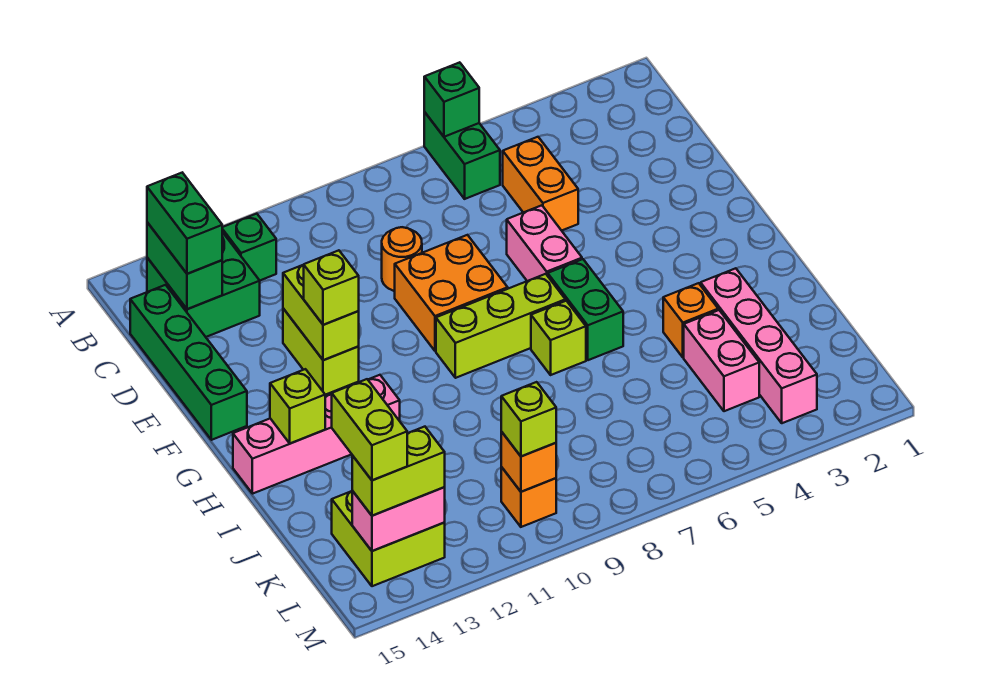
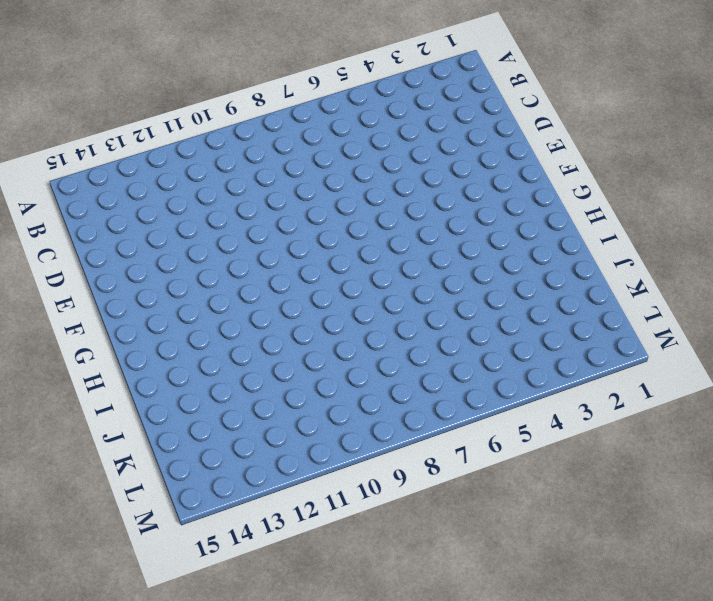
none -> green brick A6:B6 level 1
none -> green brick B12 level 1
none -> green brick B13:C14 level 1

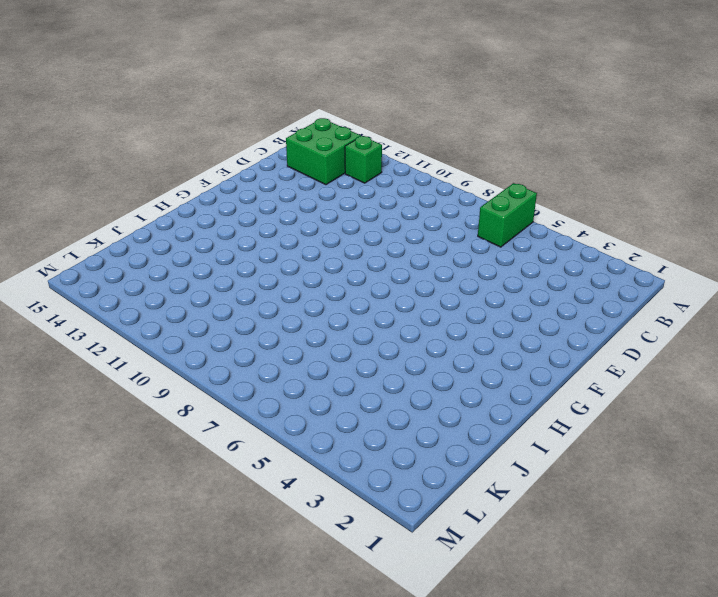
none -> orange brick C5:D5 level 1
none -> green brick C15:F15 level 1
none -> orange round brick D9 level 1

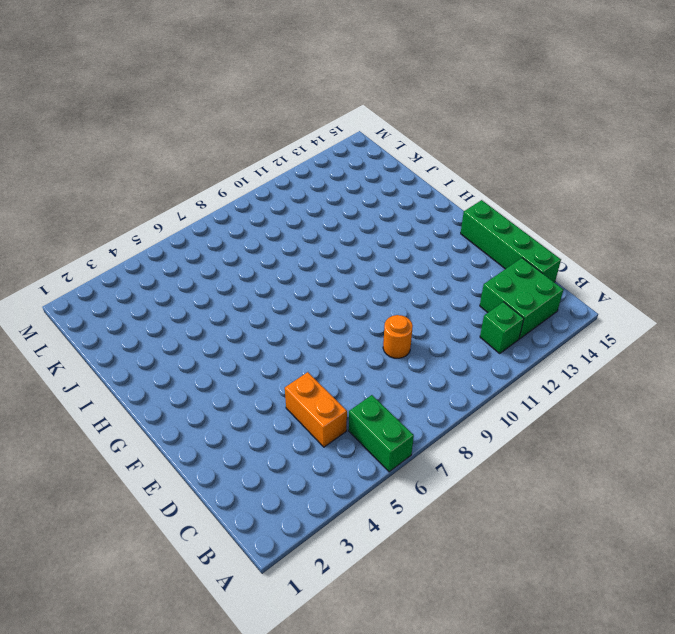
none -> pink brick E6:F6 level 1
none -> orange brick E8:F9 level 1
none -> lime brick E12:F12 level 1

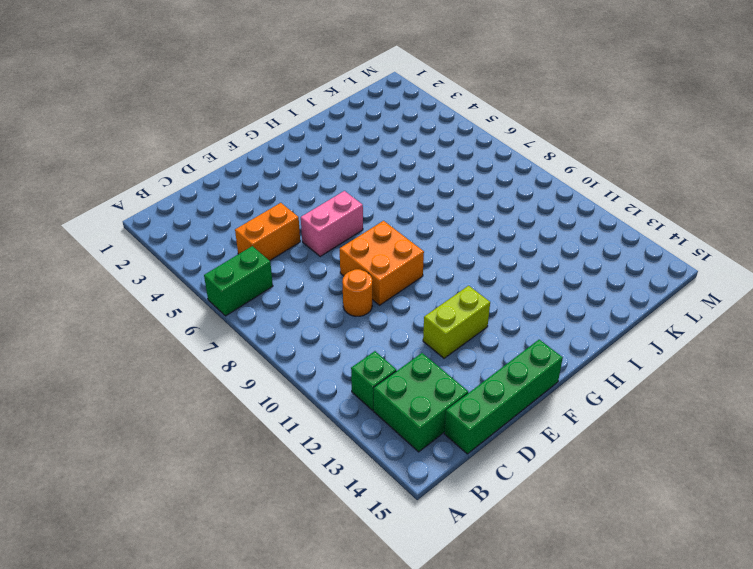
none -> green brick G6:H6 level 1
none -> lime brick G7:G9 level 1
none -> lime brick H7 level 1

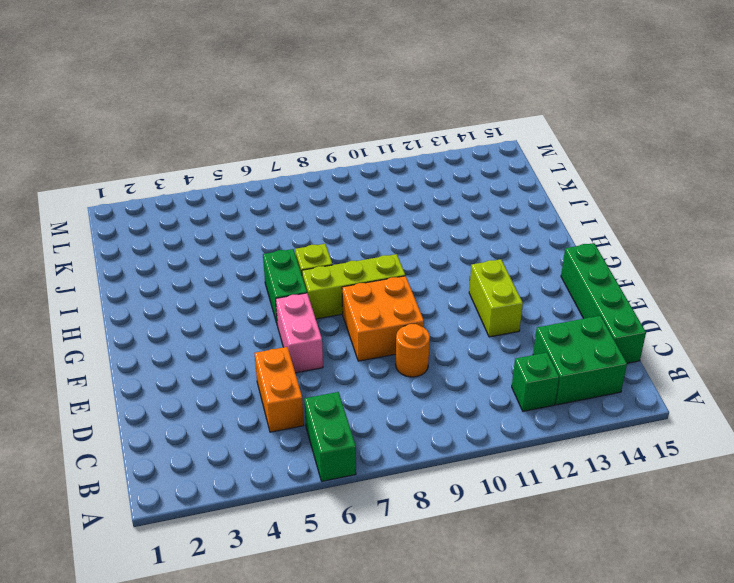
none -> pink brick H12:H15 level 1
none -> pink brick I3:L3 level 1
none -> orange brick I4 level 1

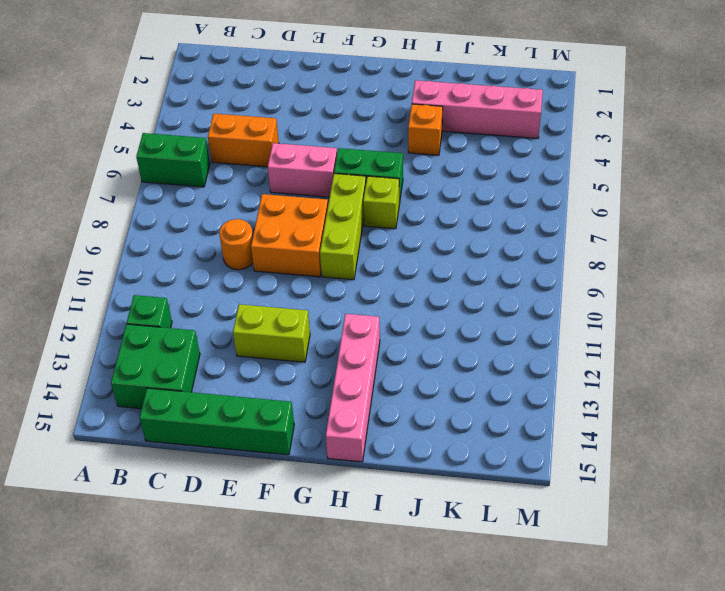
none -> pink brick J4:K4 level 1
none -> lime brick K13:L14 level 1
none -> orange brick L10 level 1

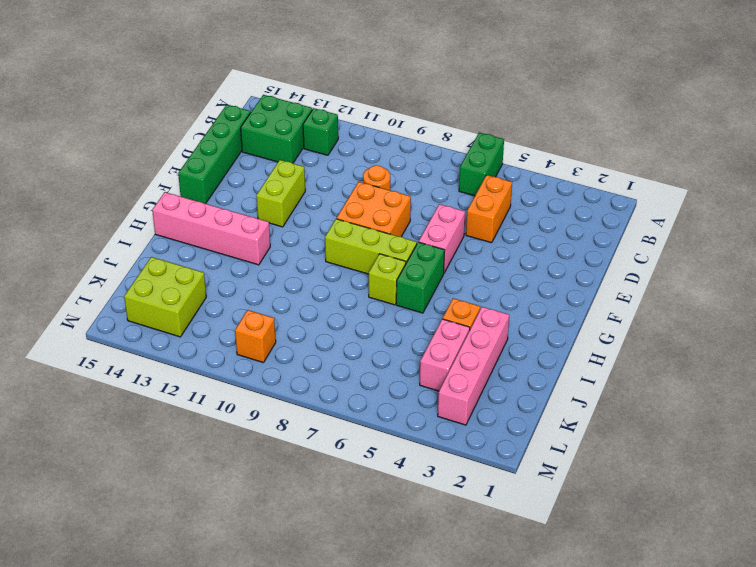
none -> green brick A6 level 2
none -> green brick B14:C14 level 2
none -> lime brick E12:F12 level 2

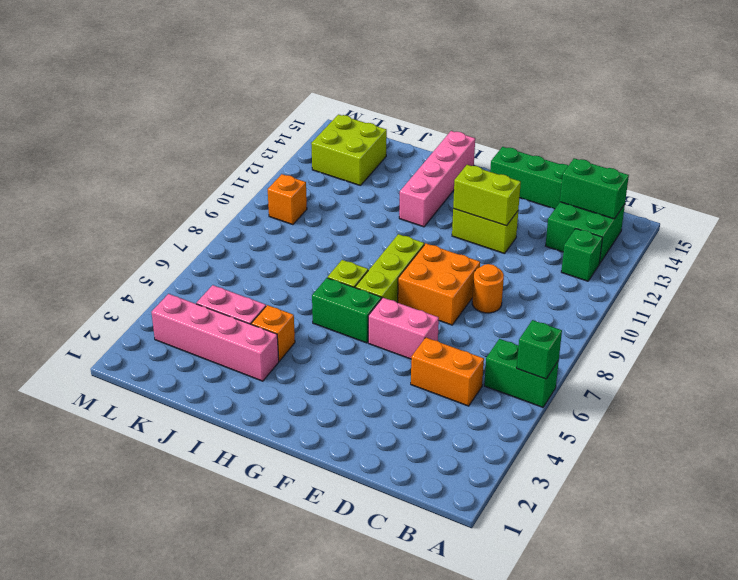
none -> lime brick H14 level 2
none -> orange brick L10 level 2
none -> pink brick L13:L14 level 2

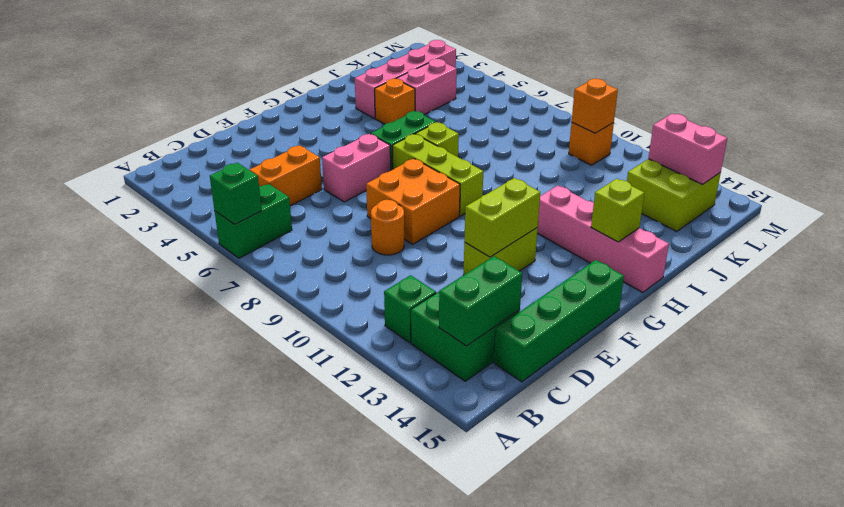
none -> green brick B14:C14 level 3
none -> lime brick F12 level 3
none -> lime brick L10 level 3

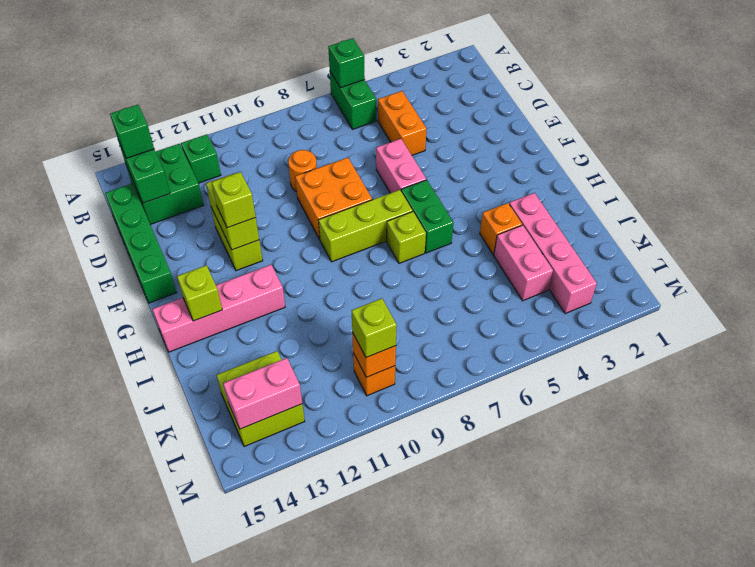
green brick B14 level 3 -> green brick B14:C14 level 3
none -> lime brick L13:L14 level 3
none -> lime brick K14:L14 level 4

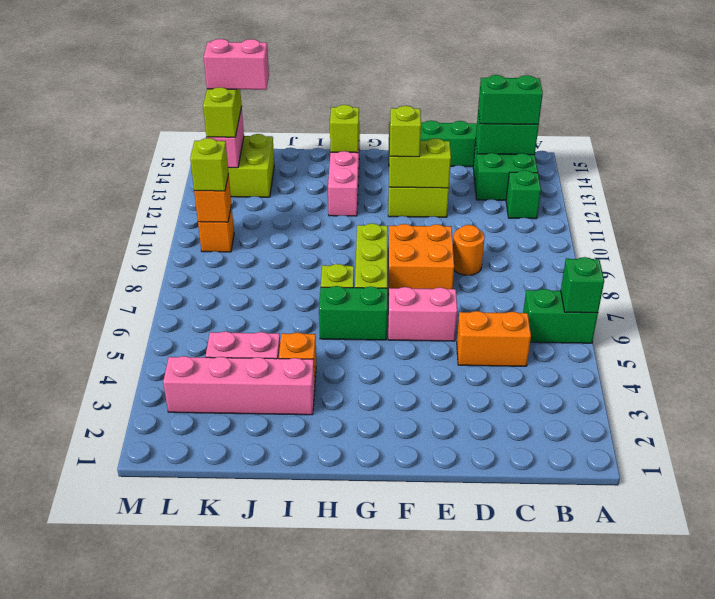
pink brick K14:L14 level 4 -> lime brick K14:L14 level 4

